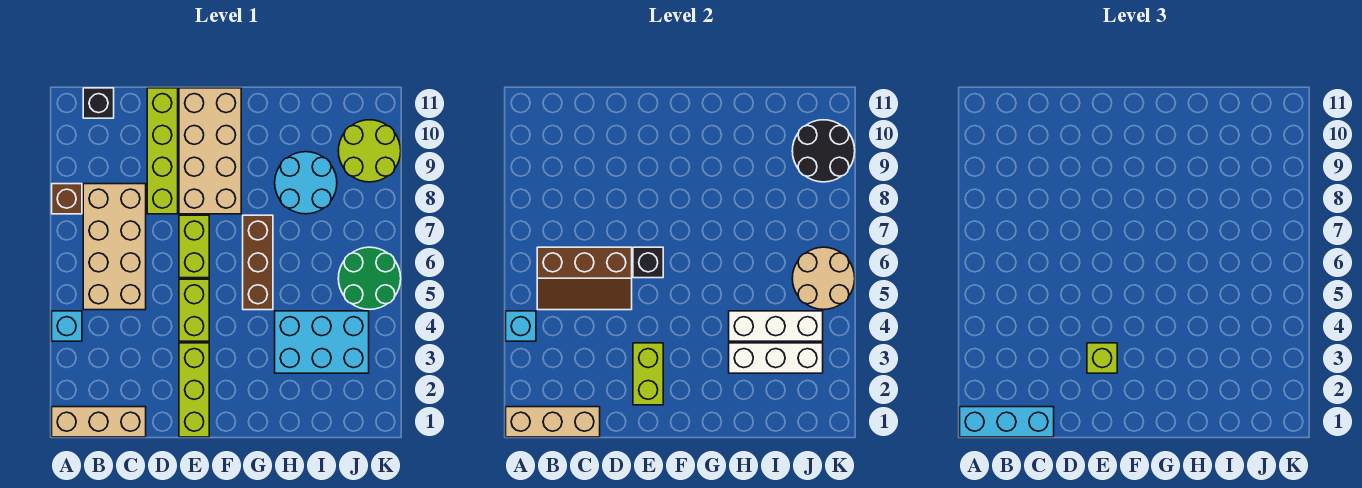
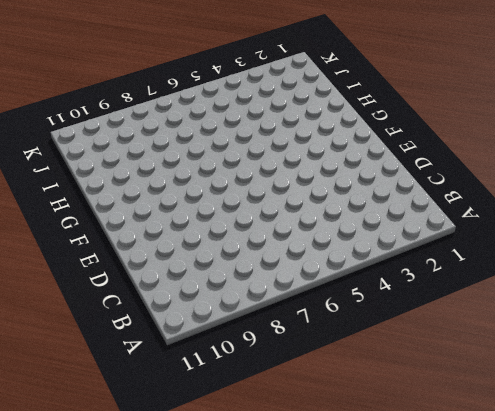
none -> tan brick A1:C1 level 1
none -> cyan brick A4 level 1
none -> brown brick A8 level 1

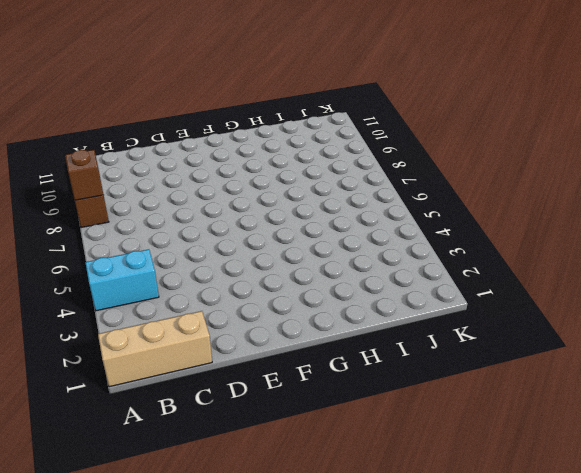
cyan brick A4:B4 level 1 -> cyan brick A4 level 1
brown brick A8 level 2 -> none
none -> tan brick B5:C8 level 1
none -> black brick B11 level 1
none -> lime brick D8:D11 level 1

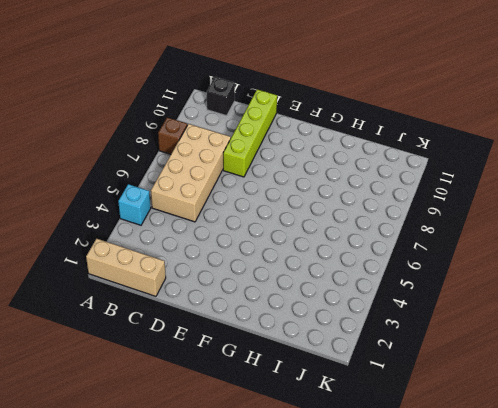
none -> lime brick E1:E3 level 1
none -> lime brick E4:E5 level 1
none -> lime brick E6:E7 level 1

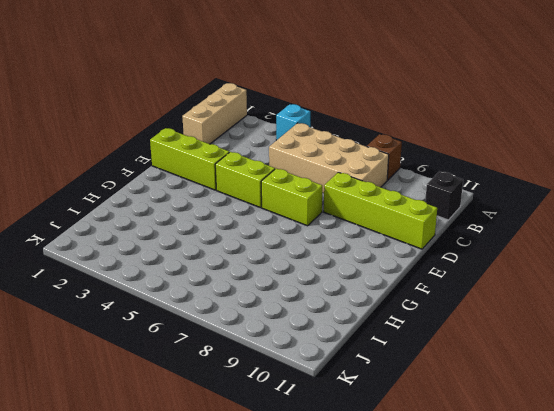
none -> tan brick E8:F11 level 1
none -> brown brick G5:G7 level 1
none -> cyan brick H3:J4 level 1

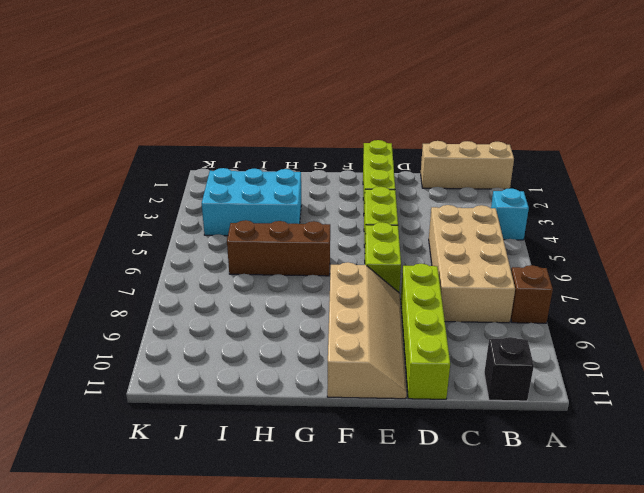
tan slope E8:F11 level 1 top F -> tan brick E8:F11 level 1
brown brick G6:I6 level 1 -> brown brick G5:G7 level 1
none -> cyan round brick H8:I9 level 1
none -> green round brick J5:K6 level 1
none -> lime round brick J9:K10 level 1

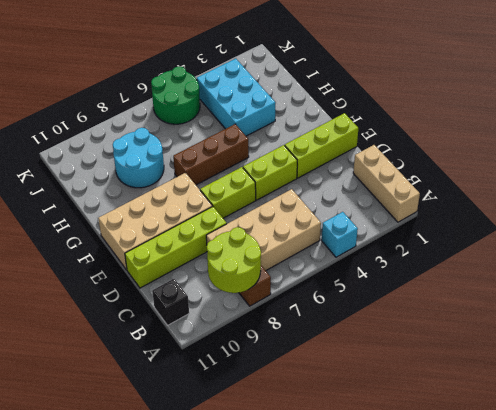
lime round brick A8:B9 level 2 -> lime round brick J9:K10 level 1
none -> tan brick A1:C1 level 2
none -> cyan brick A4 level 2
none -> brown slope B5:D6 level 2 top 6

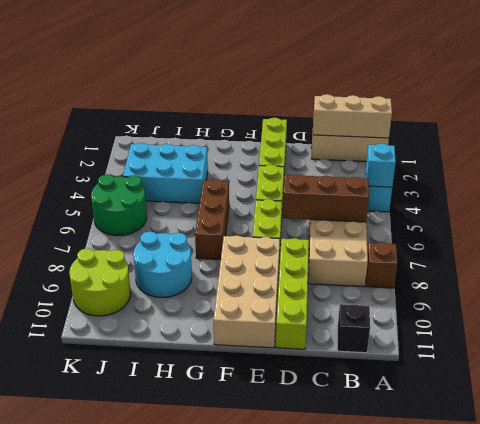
none -> lime brick E2:E3 level 2
none -> black brick E6 level 2
none -> white brick H3:J3 level 2

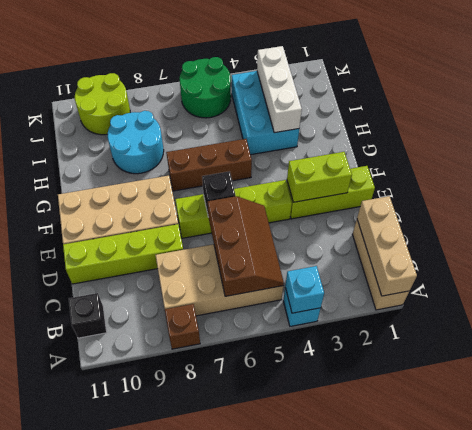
none -> white brick H4:J4 level 2
none -> tan round brick J5:K6 level 2
none -> black round brick J9:K10 level 2

